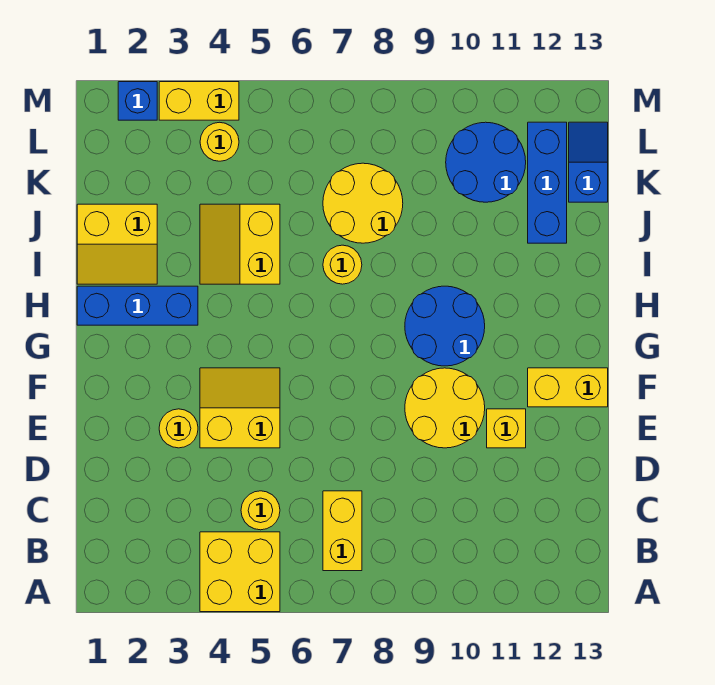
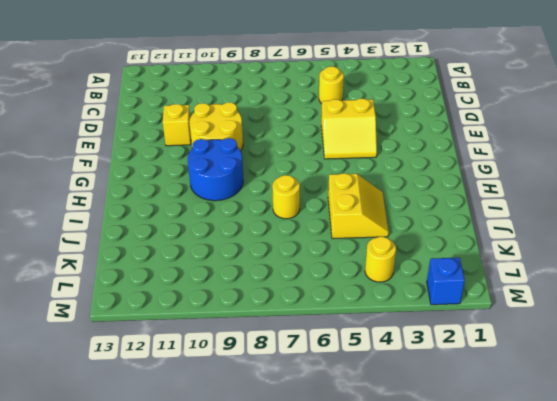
none -> yellow brick A4:B5 level 1
none -> yellow brick B7:C7 level 1
none -> yellow round brick E3 level 1

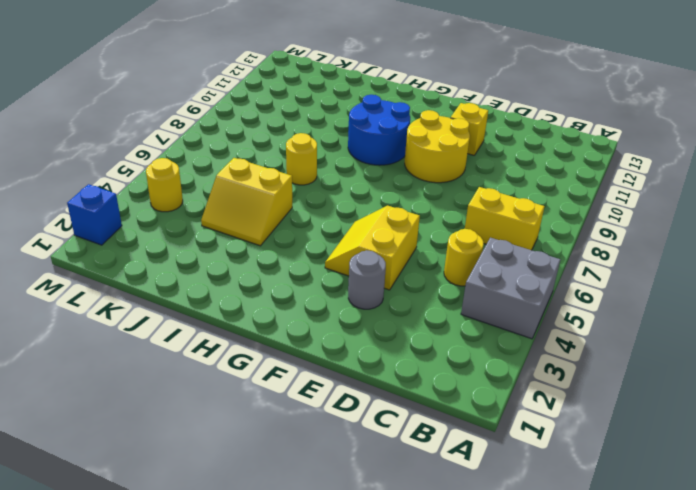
grey brick A4:B5 level 1 -> yellow brick A4:B5 level 1
grey round brick E3 level 1 -> yellow round brick E3 level 1
none -> yellow brick F12:F13 level 1
none -> blue brick H1:H3 level 1
none -> yellow slope I1:J2 level 1 top J

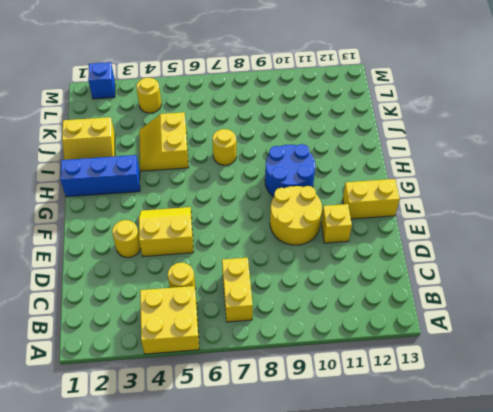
none -> yellow round brick J7:K8 level 1
none -> blue brick J12:L12 level 1
none -> blue round brick K10:L11 level 1

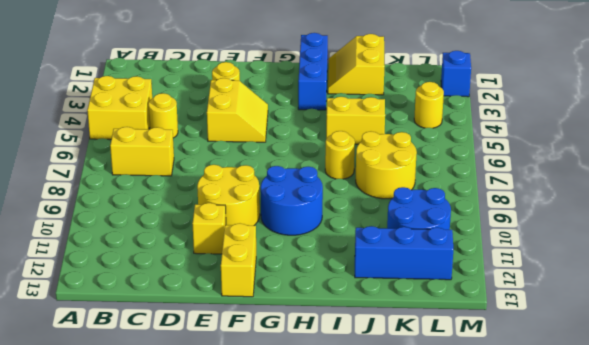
none -> blue slope K13:L13 level 1 top K
none -> yellow brick M3:M4 level 1

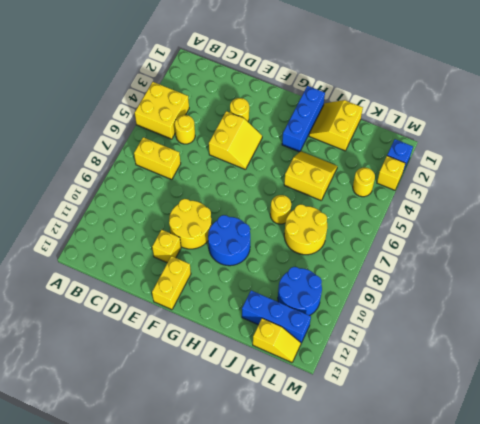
yellow slope K13:L13 level 1 top K -> blue slope K13:L13 level 1 top K
yellow brick M3 level 1 -> yellow brick M3:M4 level 1

